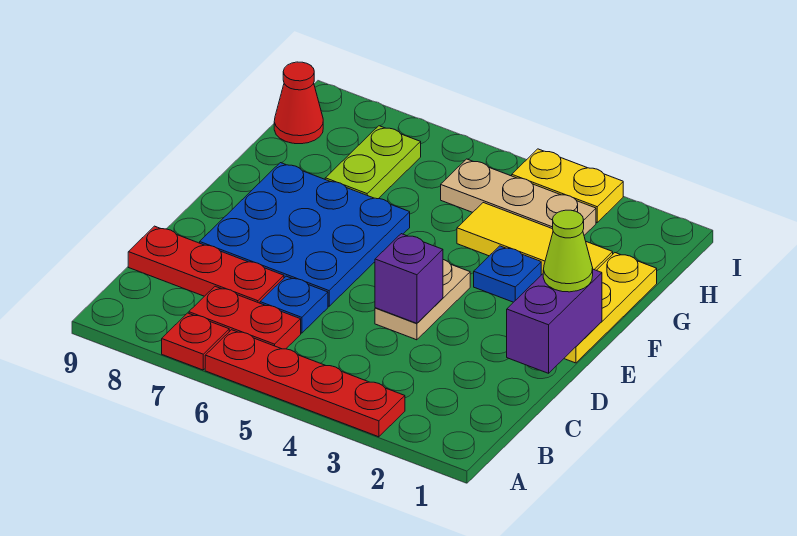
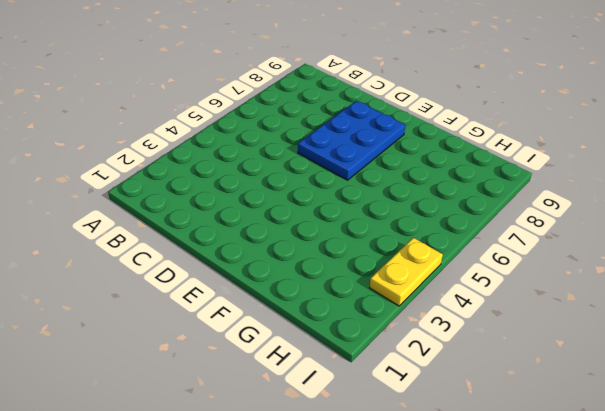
blue plate D6:E8 level 1 -> blue plate D6:F8 level 1
none -> red plate A3:A6 level 1
none -> red plate A7 level 1
none -> red plate B6:B7 level 1

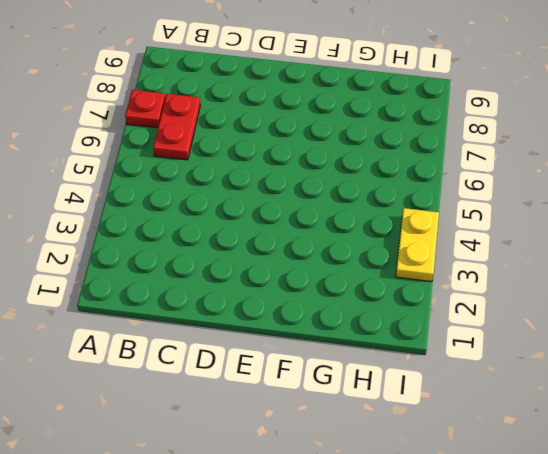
none -> red plate A3:A6 level 1
none -> blue plate C6 level 1
none -> red plate C7:C9 level 1

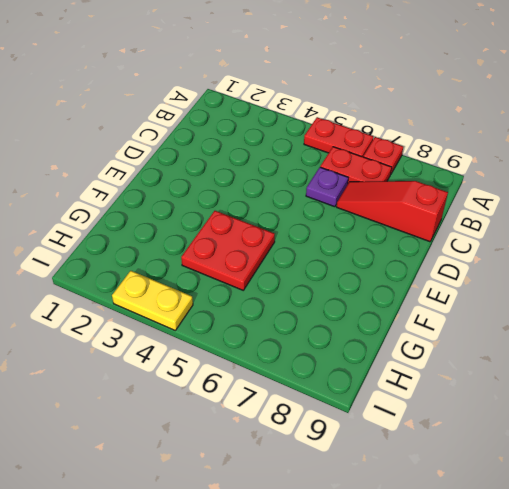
red plate A5:A6 level 1 -> red plate A3:A6 level 1
purple plate C6 level 1 -> blue plate C6 level 1
red slope C7:C9 level 1 top 9 -> red plate C7:C9 level 1
red plate F4:G5 level 1 -> yellow tile G2:G4 level 1
none -> tan plate D4:E4 level 1
none -> blue plate D6:F8 level 1
none -> yellow plate E1:G1 level 1

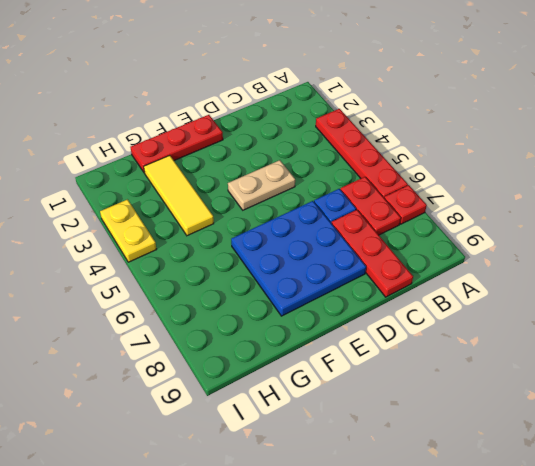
red plate E1:G1 level 1 -> yellow plate E1:G1 level 1
none -> blue plate F3 level 1
none -> lime plate G7:H7 level 1
none -> tan plate H3:H5 level 1

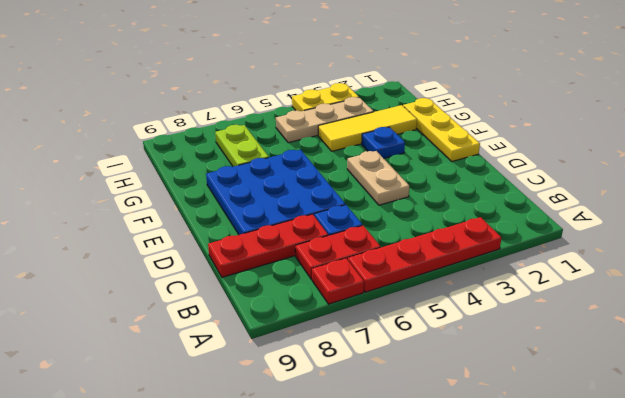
none -> red cone H9 level 1
none -> purple brick D1:E1 level 2
none -> purple brick D4 level 2

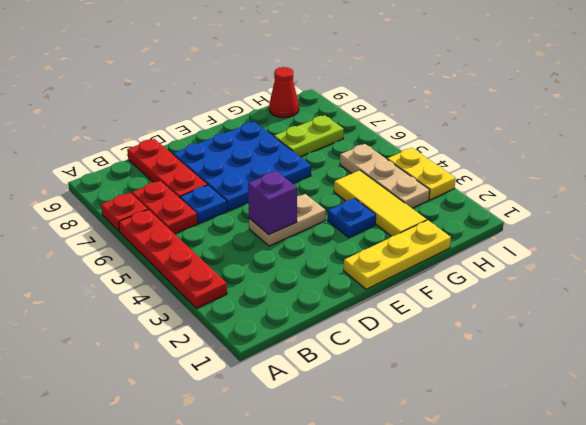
none -> purple brick D1:E1 level 2
none -> lime cone E1 level 3

